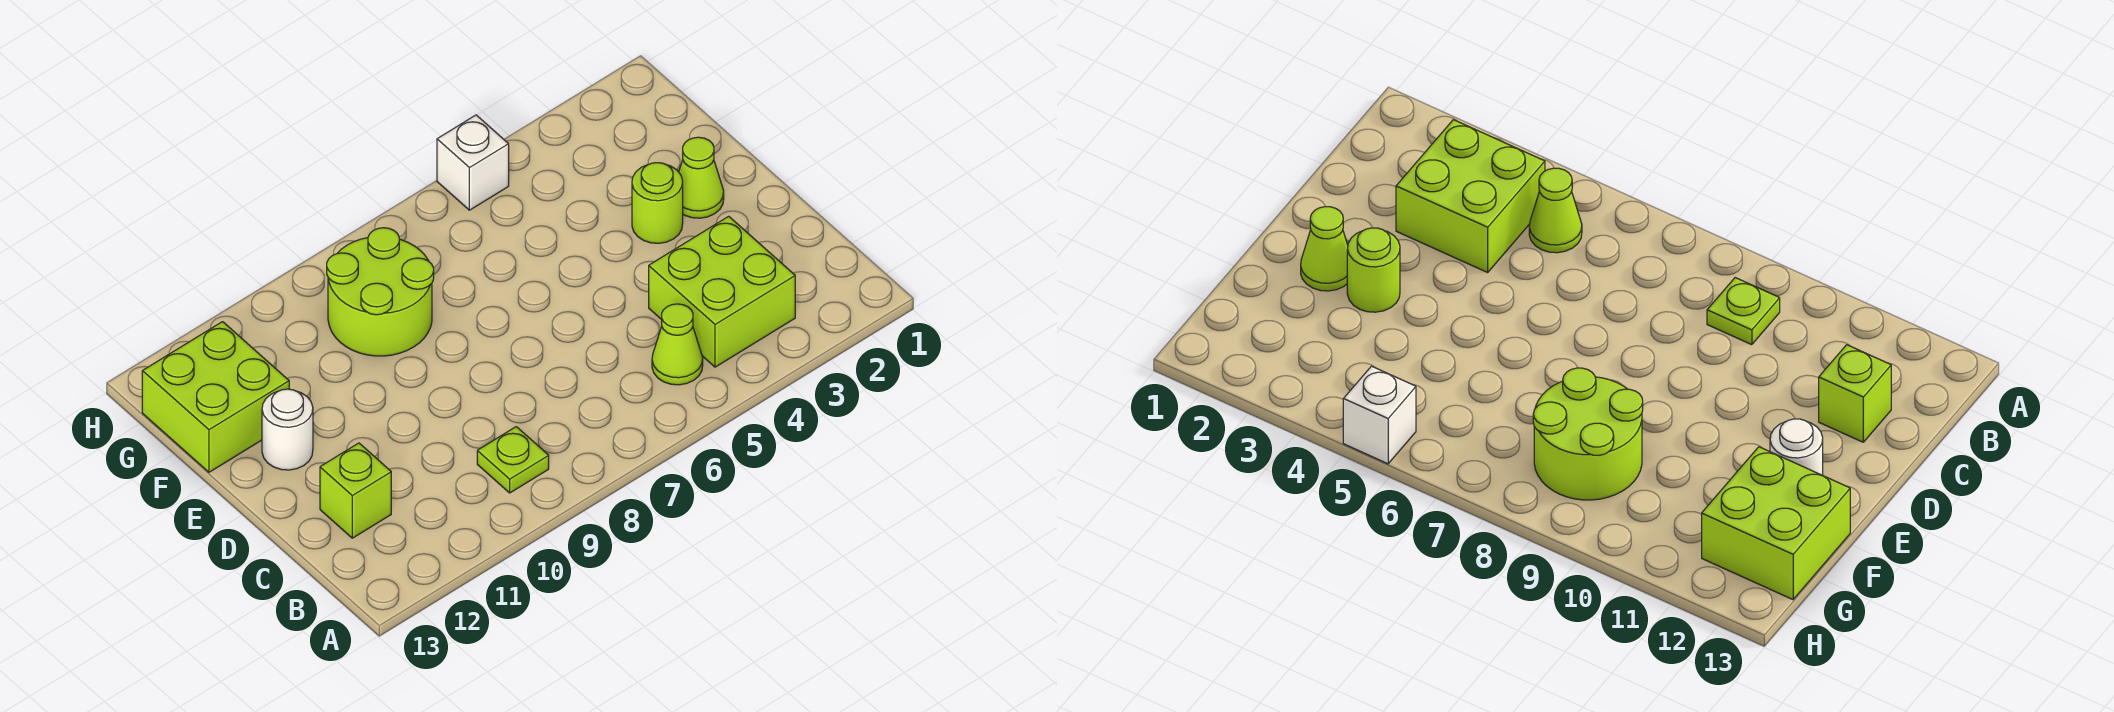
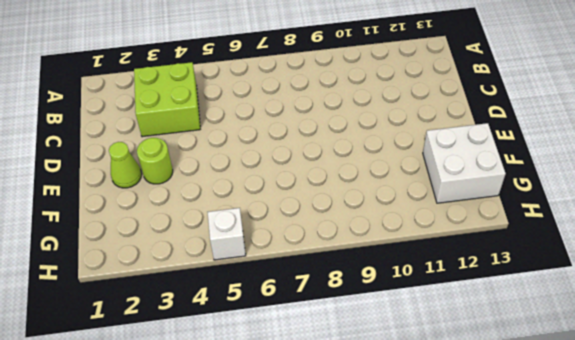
white brick F12:G13 level 1 -> lime brick F12:G13 level 1
none -> lime cone B5 level 1
none -> lime plate B9 level 1

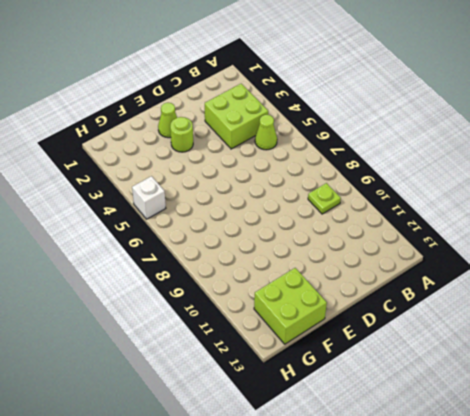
none -> lime brick C12 level 1
none -> white round brick E12 level 1

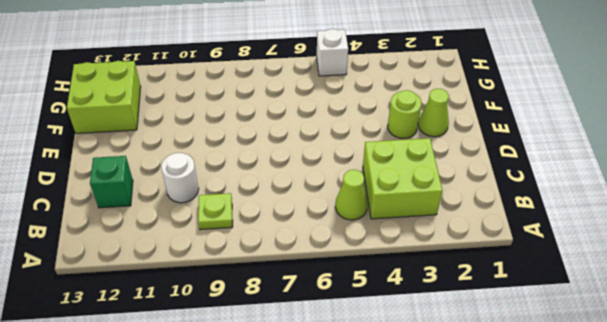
white round brick C10 level 1 -> white round brick E12 level 1
green brick C12 level 1 -> lime brick C12 level 1
none -> lime round brick F8:G9 level 1

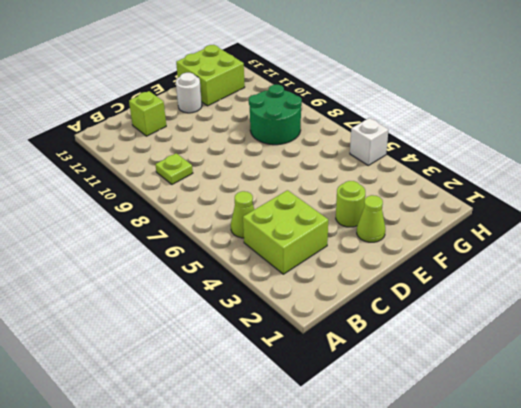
green round brick F8:G9 level 1 -> lime round brick F8:G9 level 1

